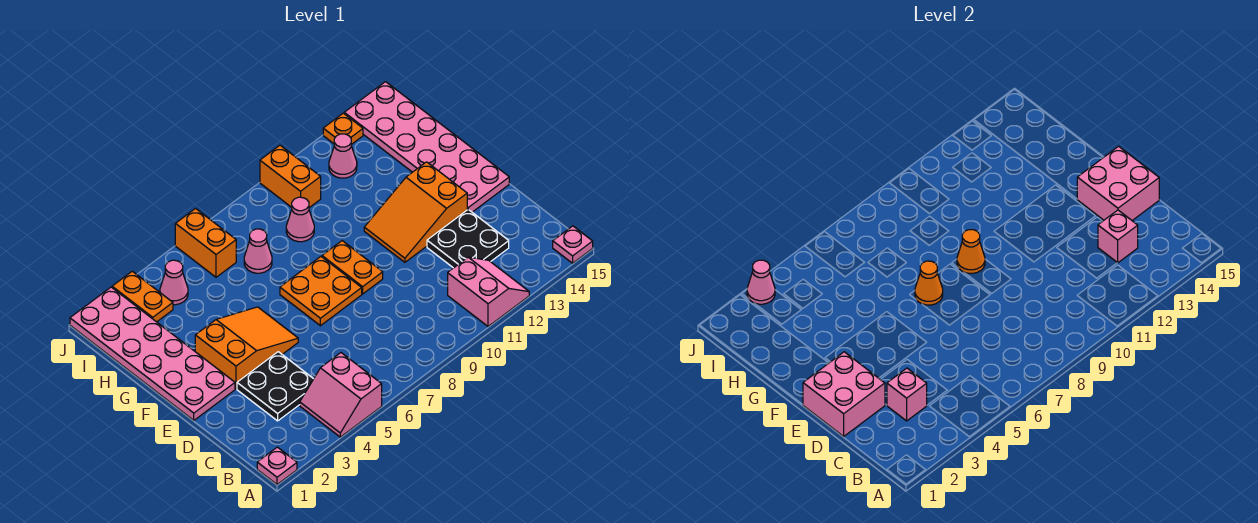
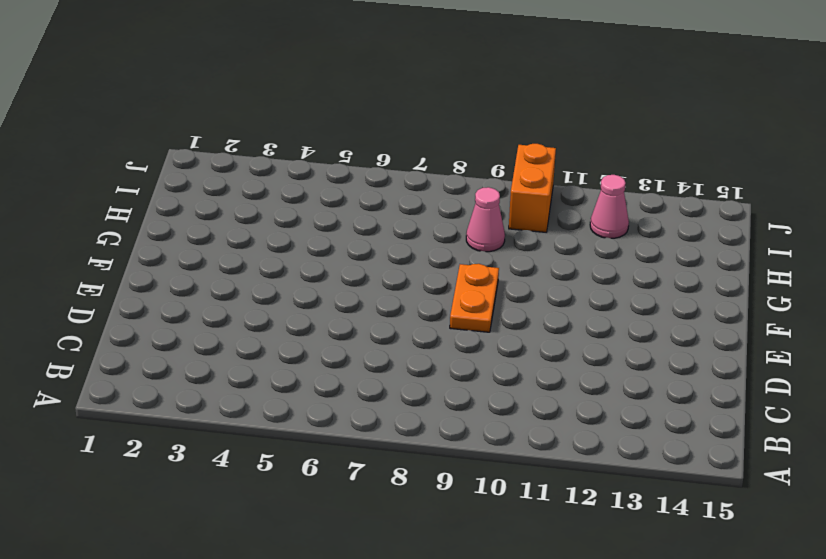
none -> pink plate A1 level 1
none -> pink slope A4:B5 level 1 top 5
none -> pink slope A11:B12 level 1 top 11

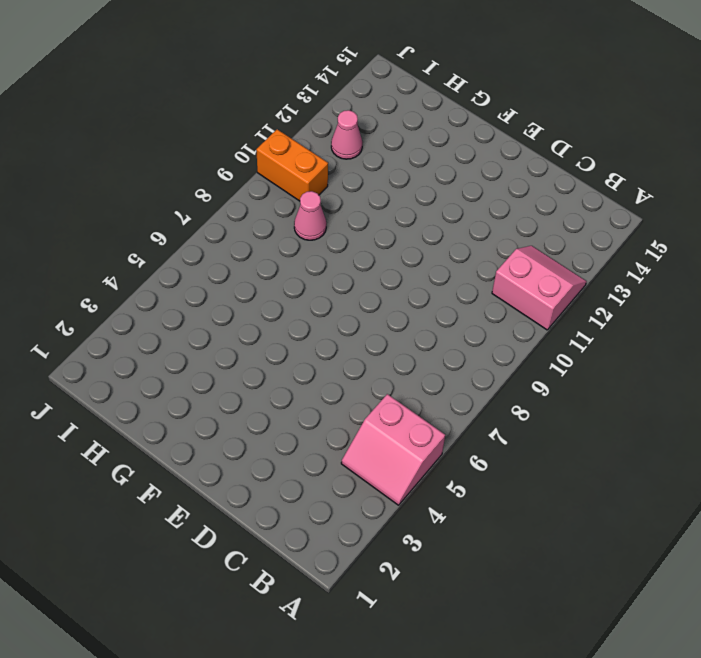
none -> pink plate A1 level 1
none -> pink plate A15 level 1
none -> black plate C3:D4 level 1

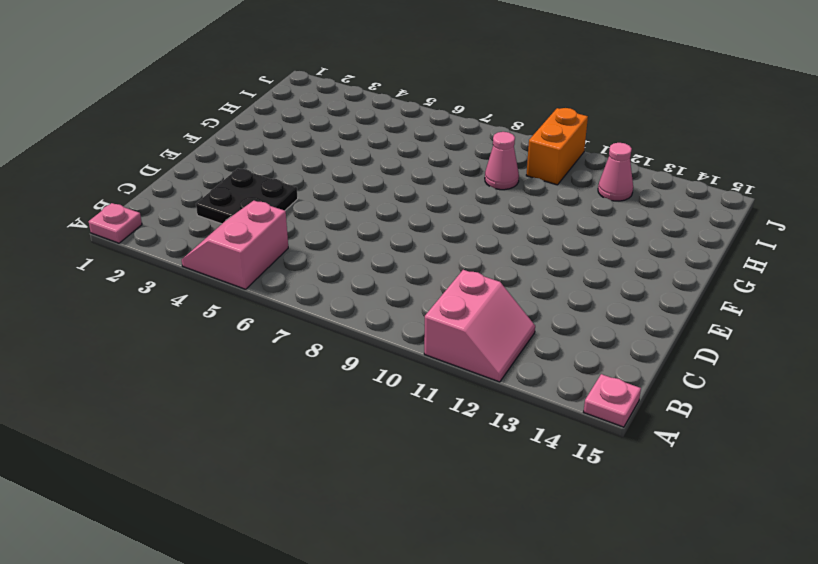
none -> black plate C12:D13 level 1
none -> pink plate E1:J2 level 1
none -> orange slope E3:F5 level 1 top 3

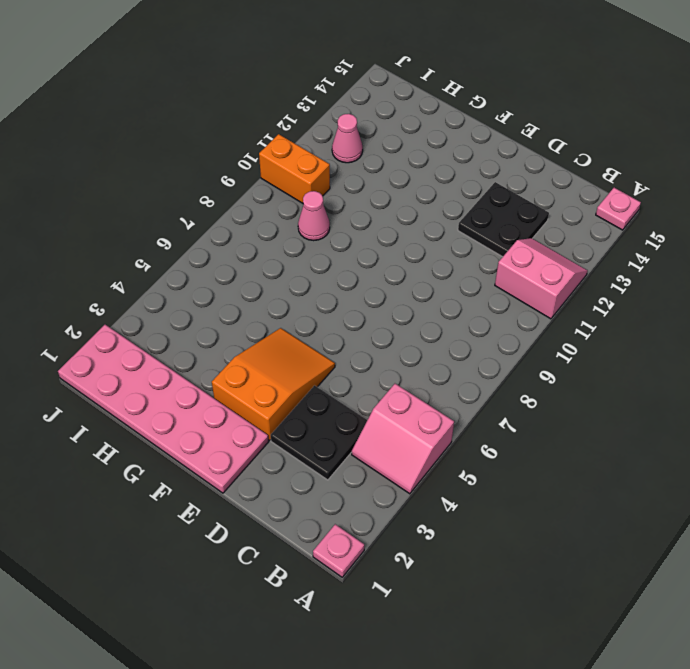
none -> orange plate E7:F8 level 1
none -> orange plate E9:F9 level 1
none -> orange slope E11:F13 level 1 top 13

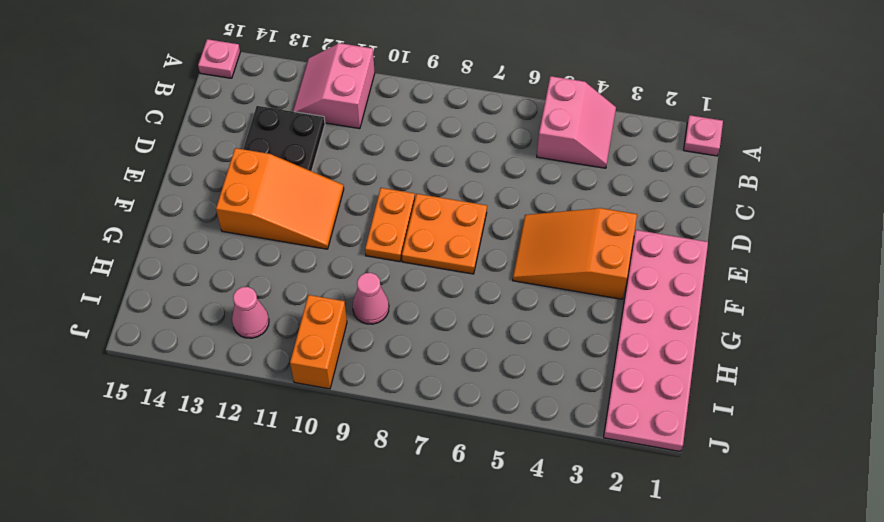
none -> black plate C3:D4 level 1
none -> pink plate E14:J15 level 1
none -> pink cone H7 level 1

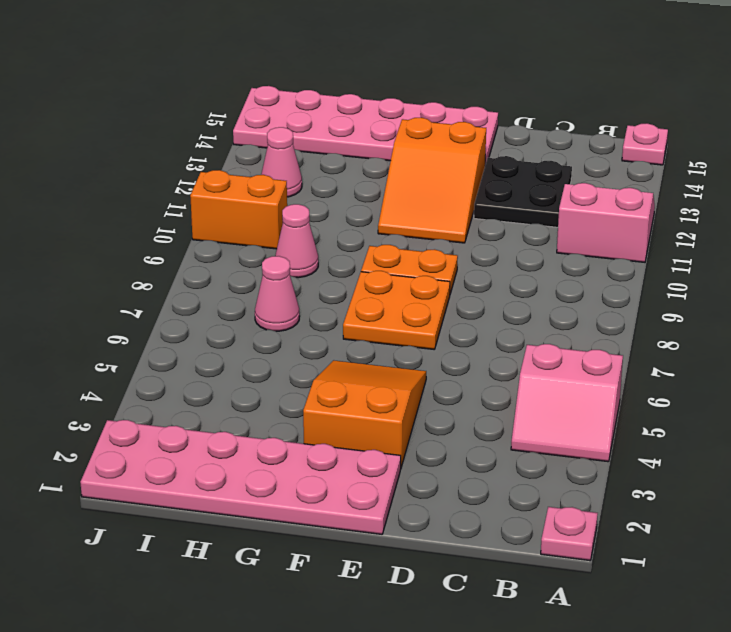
none -> black plate C3:D4 level 1
none -> orange plate I3:J3 level 1
none -> pink cone I4 level 1

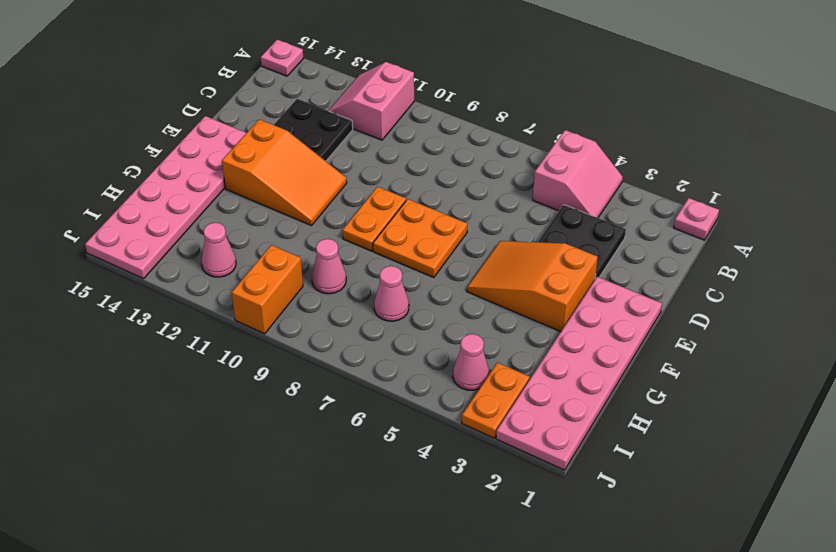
none -> orange brick I6:J6 level 1
none -> orange plate J13 level 1
none -> pink brick C3 level 2

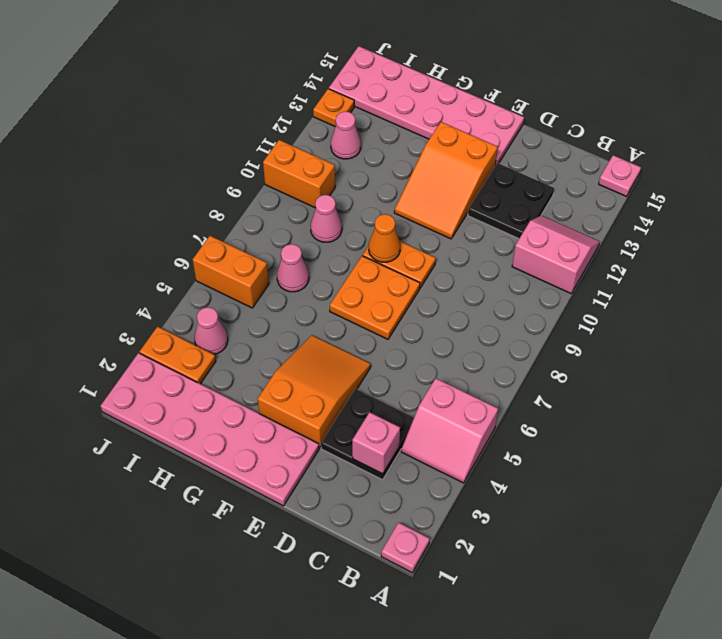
none -> pink brick C13 level 2
none -> pink brick D1:E2 level 2
none -> pink brick D14:E15 level 2

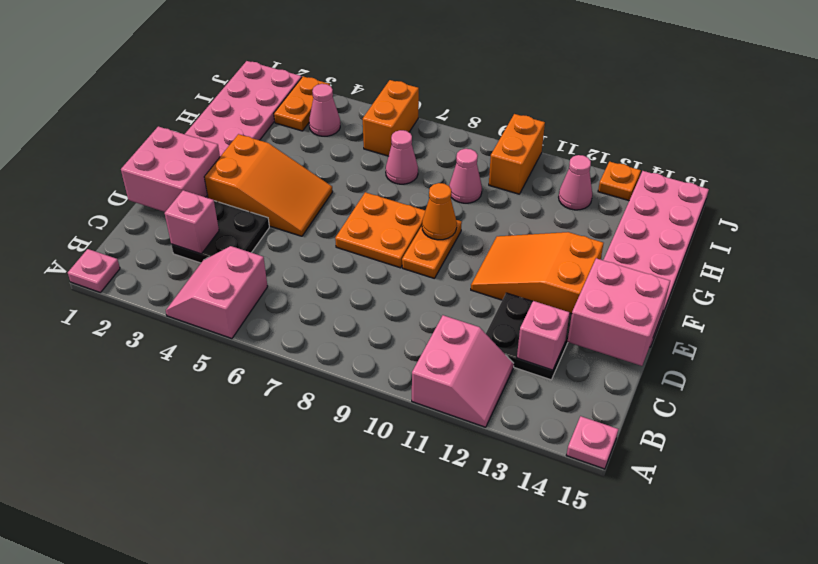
none -> orange cone F7 level 2
none -> pink cone J3 level 2

